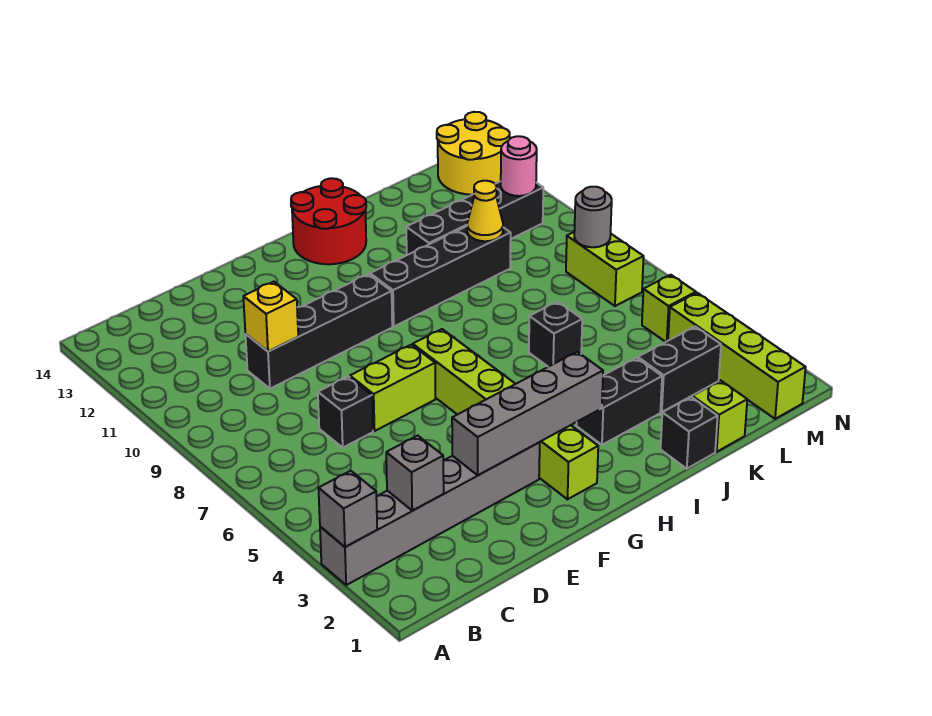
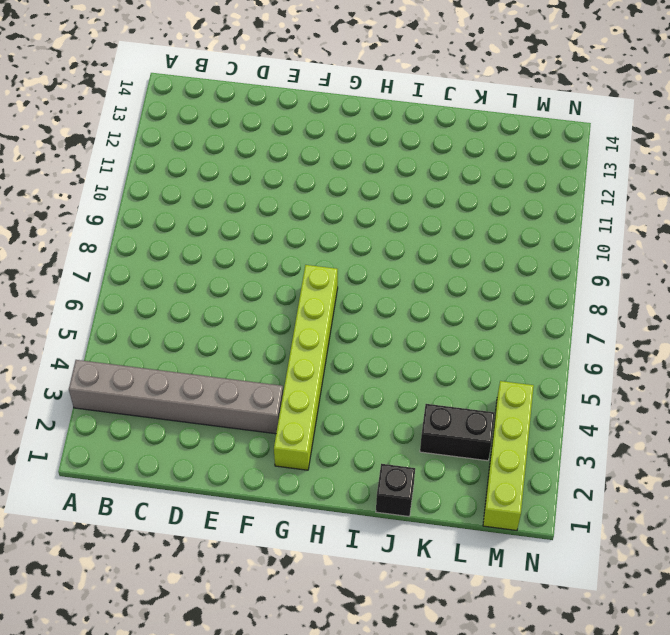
none -> black brick D7 level 1
none -> black brick D10:G10 level 1
none -> lime brick E7:F7 level 1

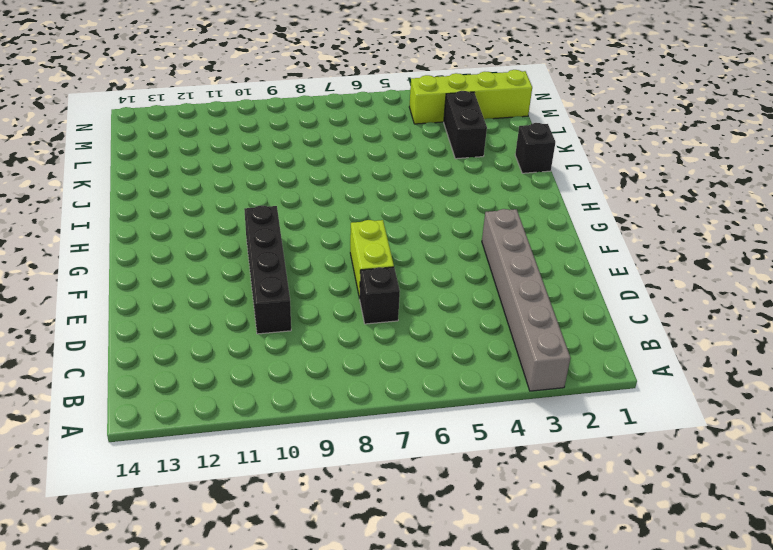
none -> lime brick G2:G7 level 1
none -> black brick H10:K10 level 1
none -> red round brick H13:I14 level 1

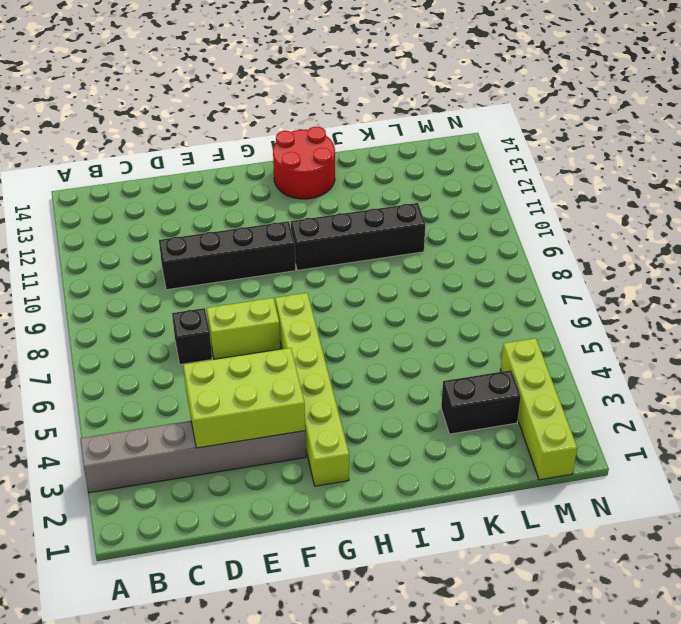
lime brick D3:F4 level 2 -> grey brick E3:H3 level 2
none -> black brick I3:J3 level 1
none -> black brick J1 level 1
none -> black brick J6 level 1

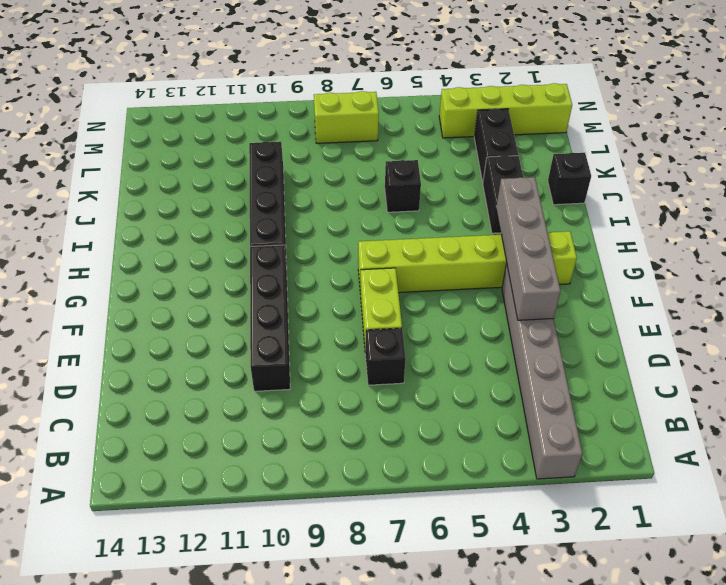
none -> red round brick H13:I14 level 1
none -> black brick J11:M11 level 1
none -> lime brick K1 level 1

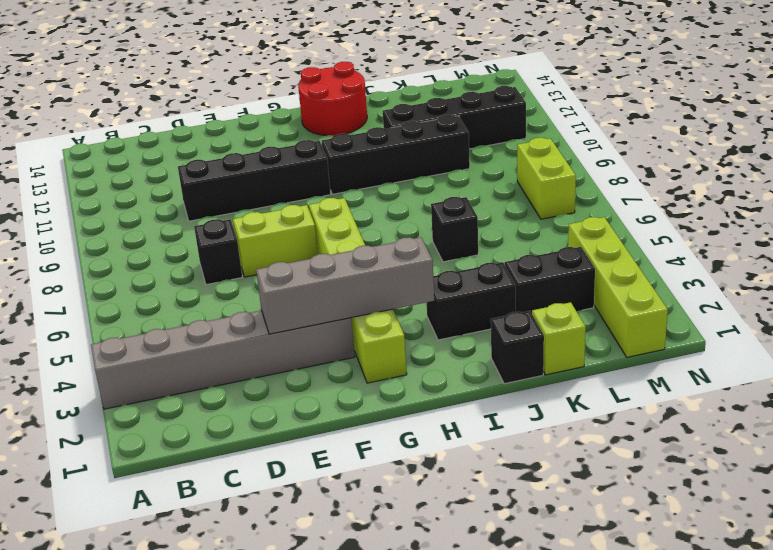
none -> lime brick M5 level 1
none -> yellow round brick M13:N14 level 1
none -> grey brick A3 level 2

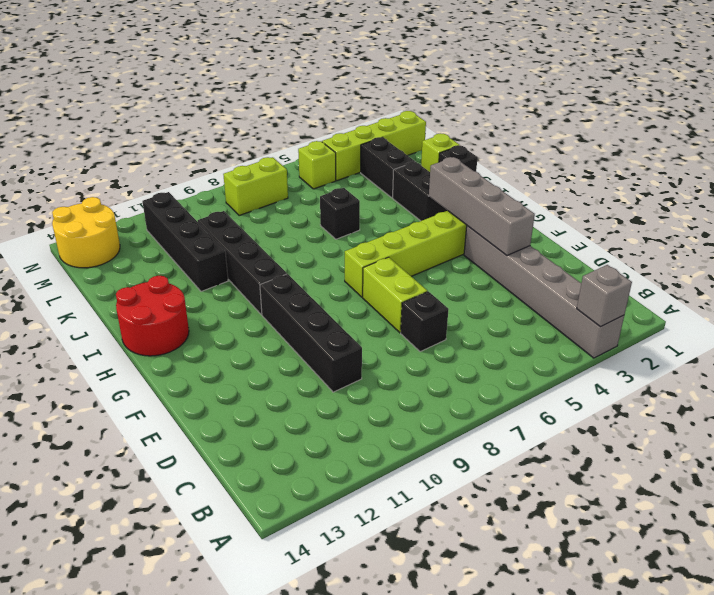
none -> grey brick C3 level 2
none -> yellow brick D10 level 2
none -> yellow cone K10 level 2

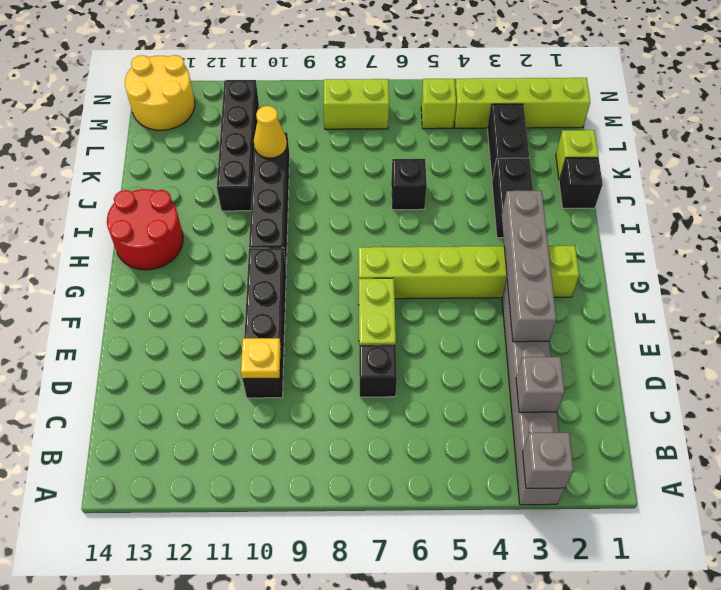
yellow plate D10 level 2 -> yellow brick D10 level 2
none -> grey round brick M8 level 2
none -> pink round brick M11 level 2

